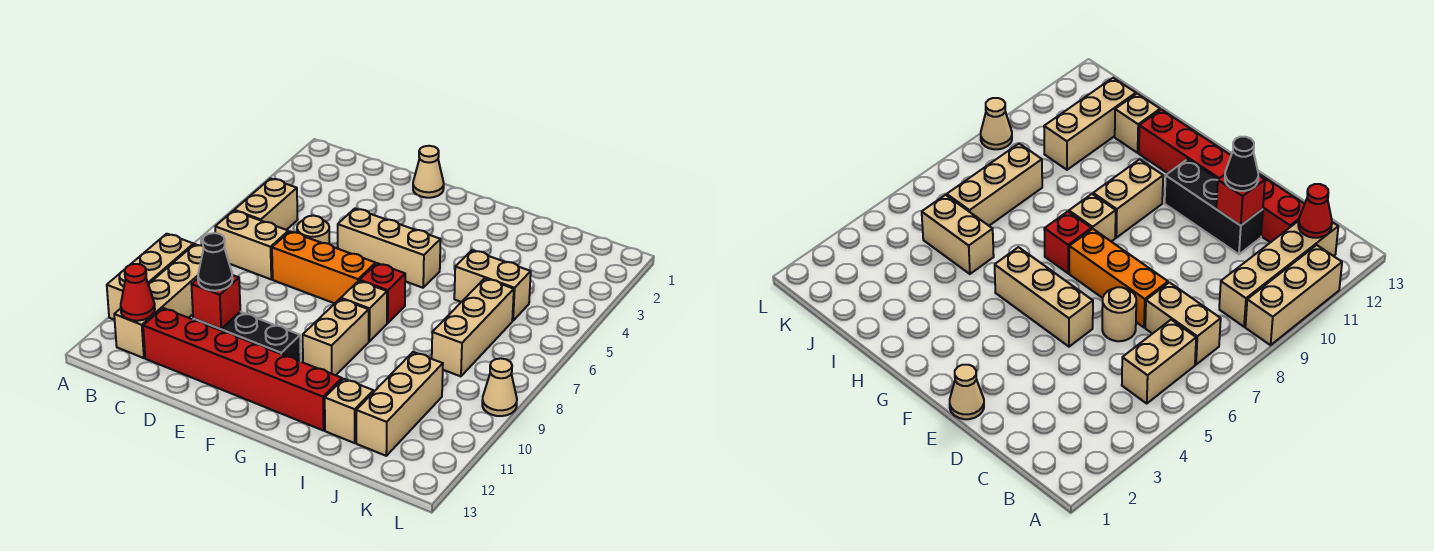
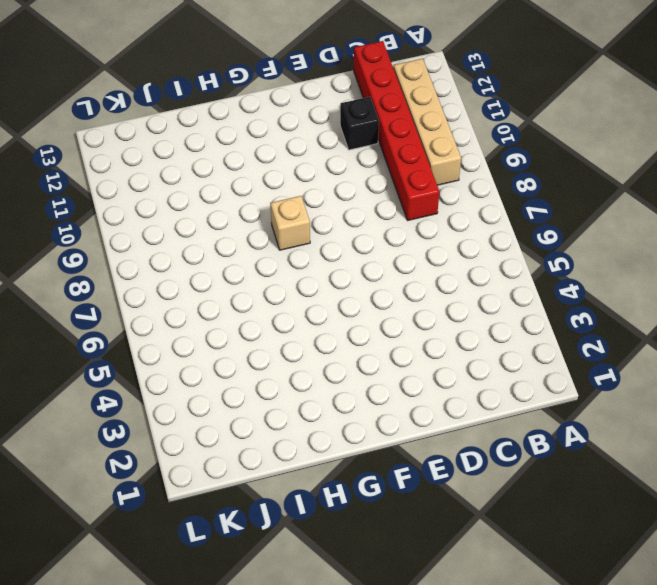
red brick C8:C13 level 1 -> red brick C12:H12 level 1
black brick D11 level 1 -> black brick D11:F11 level 1
none -> tan brick A9:A11 level 1
none -> tan brick B5:B6 level 1
none -> tan brick B7:C7 level 1

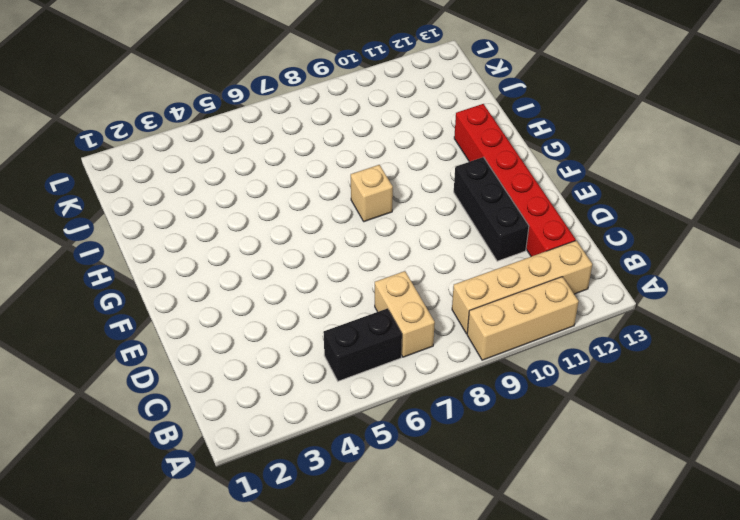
black brick B5:B6 level 1 -> tan brick B5:B6 level 1
none -> tan round brick D6 level 1
none -> orange brick D7:F7 level 1
none -> tan cone E1 level 1

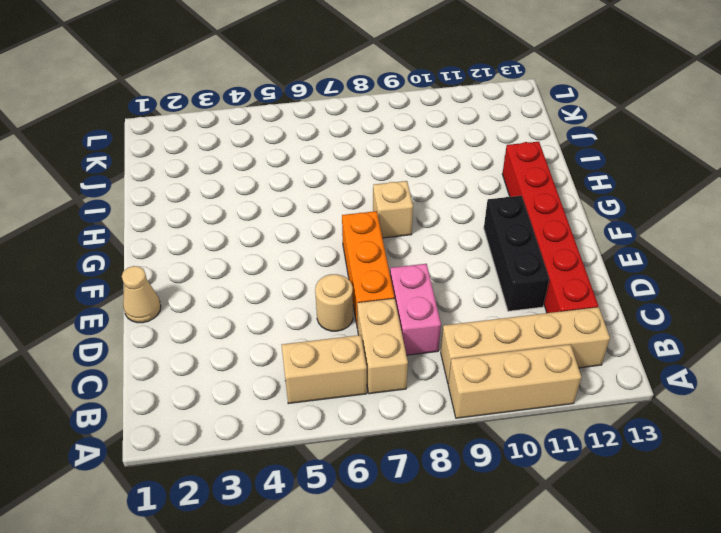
pink brick C8:D8 level 1 -> none
none -> tan brick E5:G5 level 1
none -> red brick G7 level 1
none -> tan brick G9:G10 level 1

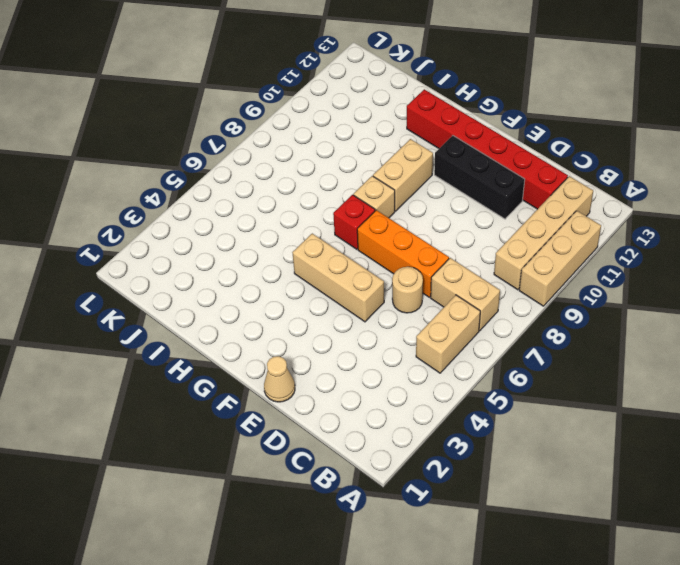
none -> tan brick I5:J5 level 1
none -> tan brick I12 level 1
none -> tan brick J6:J8 level 1

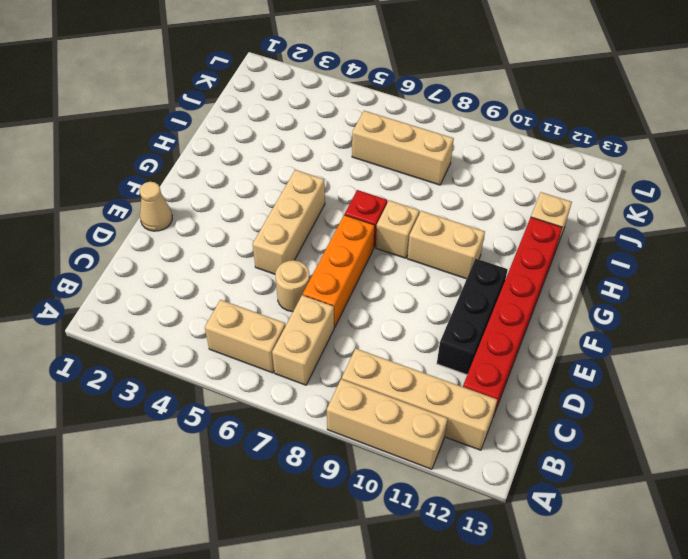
none -> tan brick I5:J5 level 1
none -> tan brick J10:J12 level 1
none -> tan cone L9 level 1

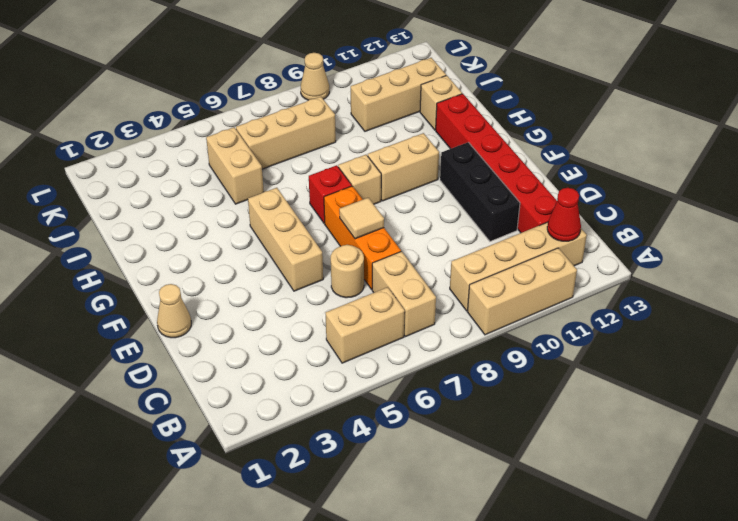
tan tile E7 level 2 -> none
none -> red brick D11 level 2
none -> black cone D11 level 3

